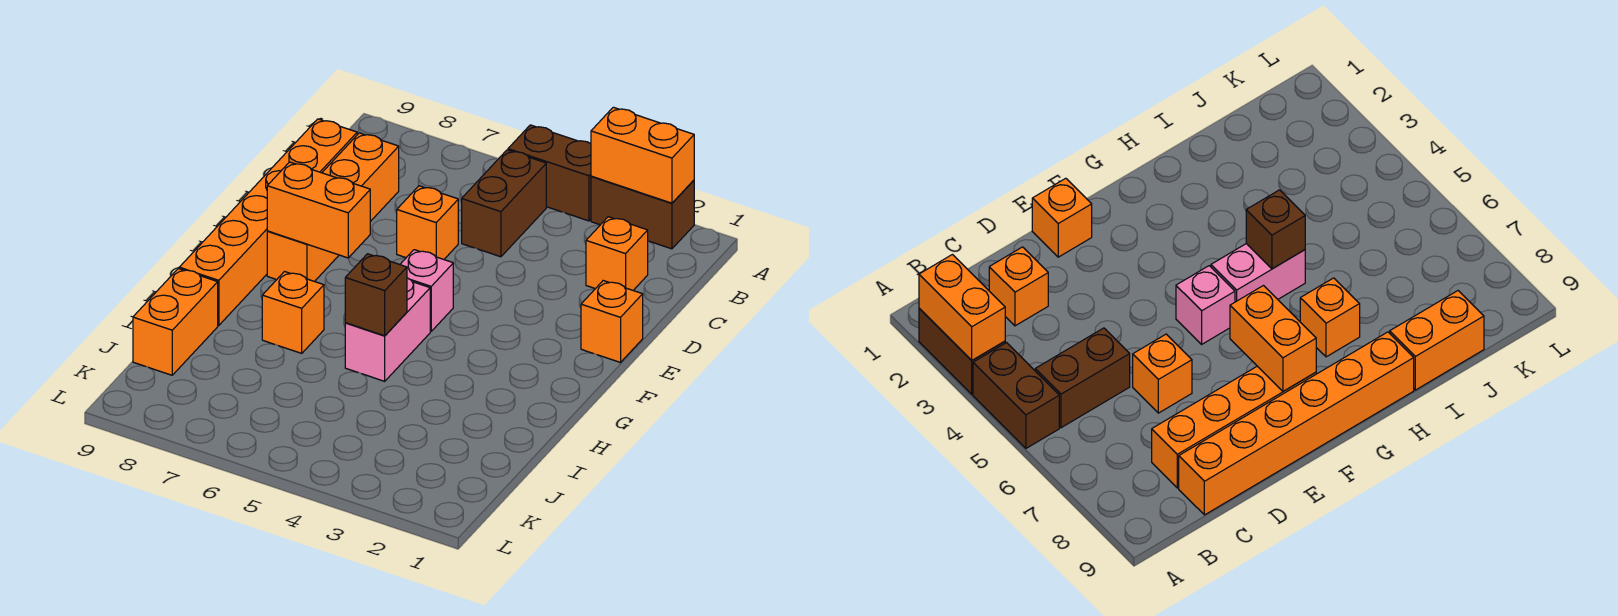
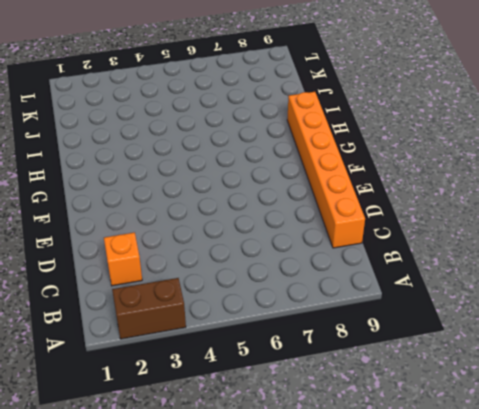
none -> brown brick A4:A5 level 1
none -> brown brick B5:C5 level 1
none -> orange brick C8:F8 level 1

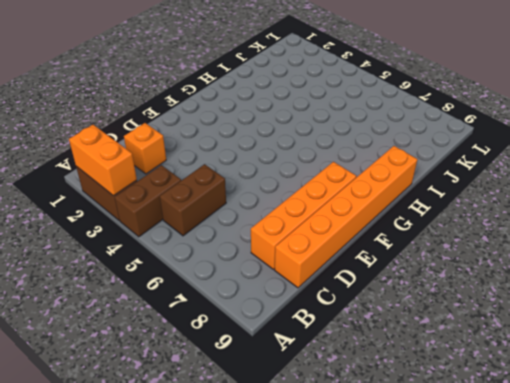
brown brick A4:B4 level 1 -> brown brick A4:A5 level 1
none -> orange brick D6 level 1
none -> orange brick E1 level 1
none -> pink brick F5 level 1

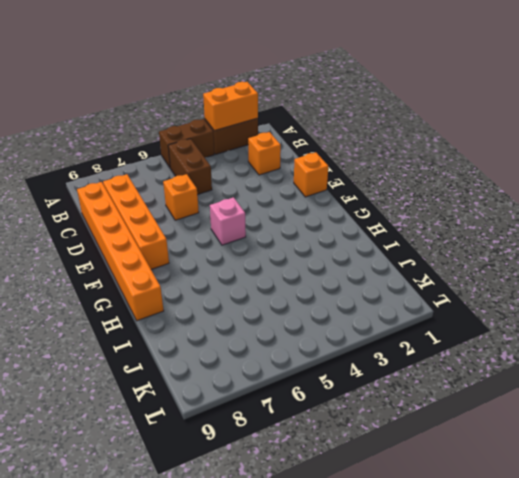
none -> pink brick G5:H5 level 1
none -> orange brick H7 level 1
none -> orange brick I9:J9 level 1

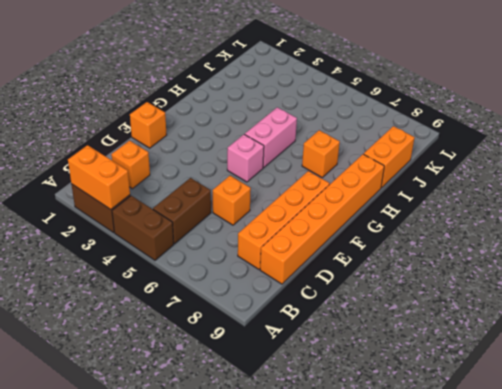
none -> orange brick F7:F8 level 2
none -> brown brick H5 level 2

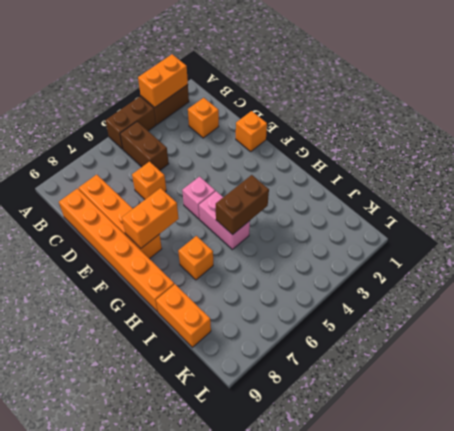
brown brick H4:H5 level 2 -> brown brick H5 level 2

